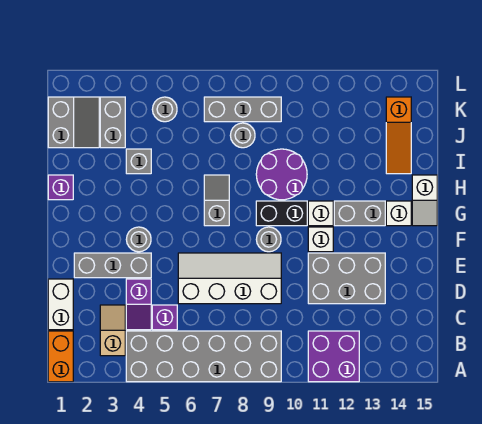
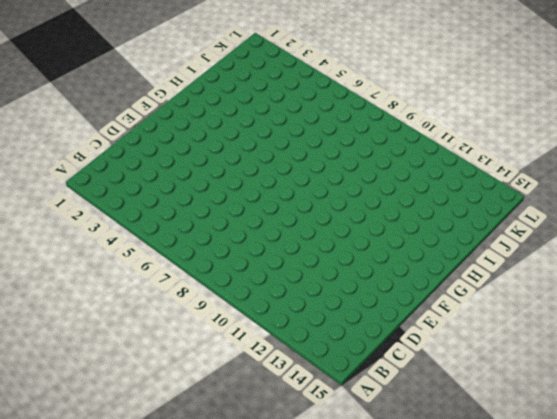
none -> orange brick A1:B1 level 1
none -> grey brick A4:B9 level 1
none -> purple brick A11:B12 level 1

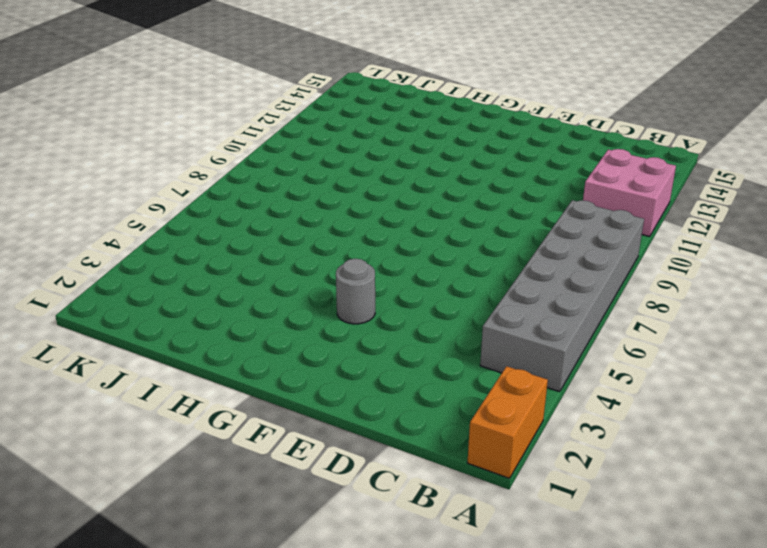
orange brick A1:A2 level 1 -> orange brick A1:B1 level 1
pink brick A11:B12 level 1 -> purple brick A11:B12 level 1
none -> tan slope B3:C3 level 1 top B
none -> white brick C1:D1 level 1
none -> purple slope C4:D4 level 1 top D

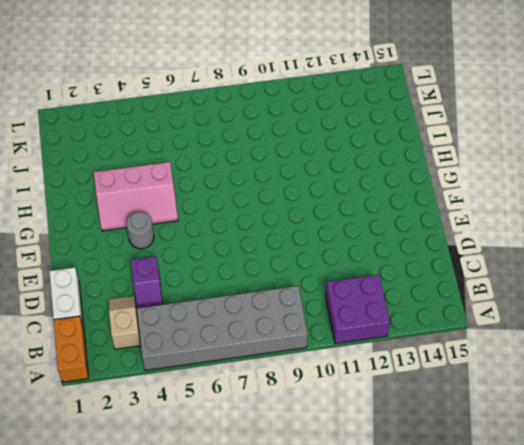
pink slope G3:H5 level 1 top H -> none
none -> purple brick C5 level 1
none -> white slope D6:E9 level 1 top D
none -> grey brick D11:E13 level 1

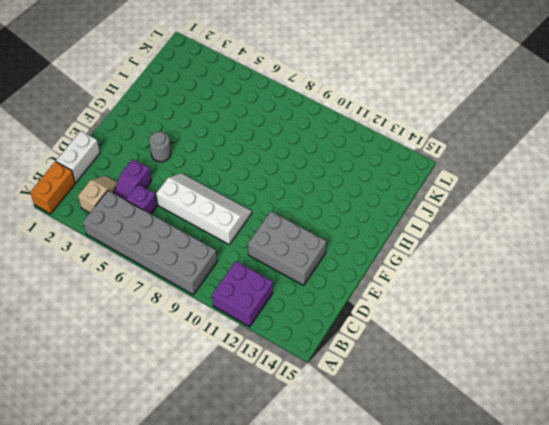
none -> grey brick E2:E4 level 1
none -> grey round brick F9 level 1
none -> white brick F11 level 1

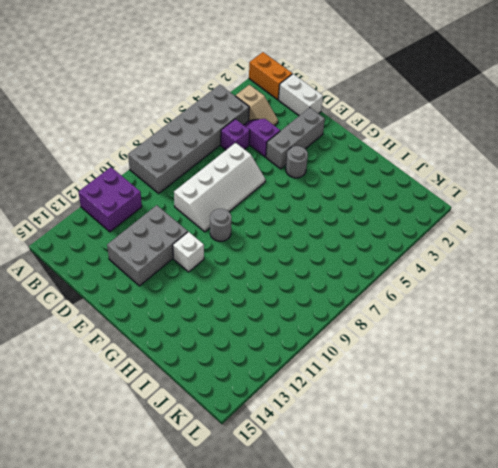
none -> grey slope G7:H7 level 1 top G
none -> black brick G9:G10 level 1
none -> white brick G11 level 1

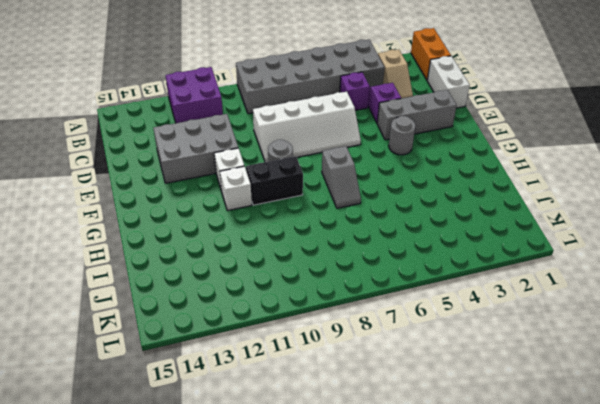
none -> grey brick G12:G13 level 1
none -> white brick G14 level 1
none -> white slope G15:H15 level 1 top H

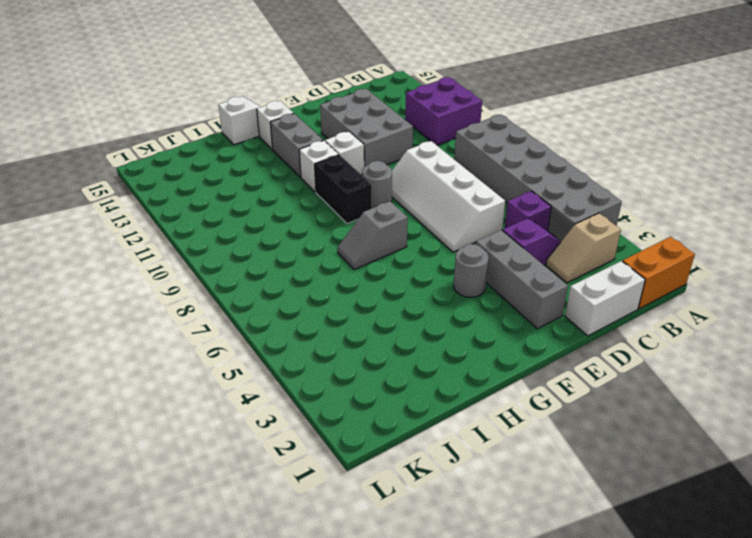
none -> purple brick H1 level 1
none -> purple round brick H9:I10 level 1
none -> grey brick I4 level 1

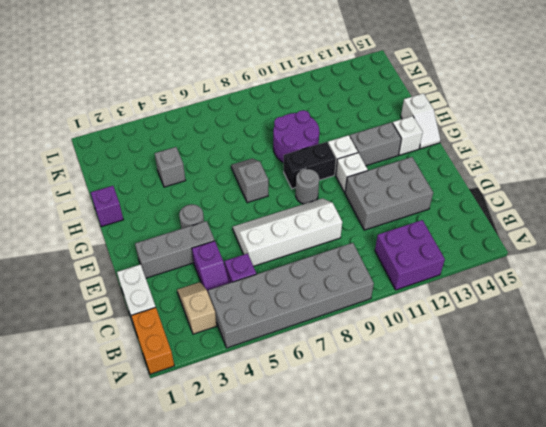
none -> orange slope I14:K14 level 1 top K
none -> grey slope J1:K2 level 1 top 1
none -> grey brick J3:K3 level 1

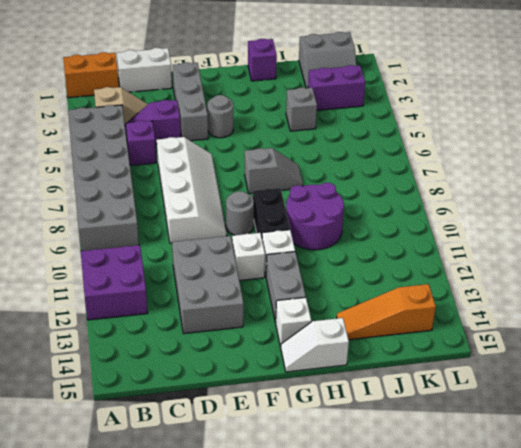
purple brick J3:K3 level 1 -> grey brick J3:K3 level 1
none -> grey round brick J8 level 1
none -> grey round brick K5 level 1
none -> grey brick K7:K9 level 1

